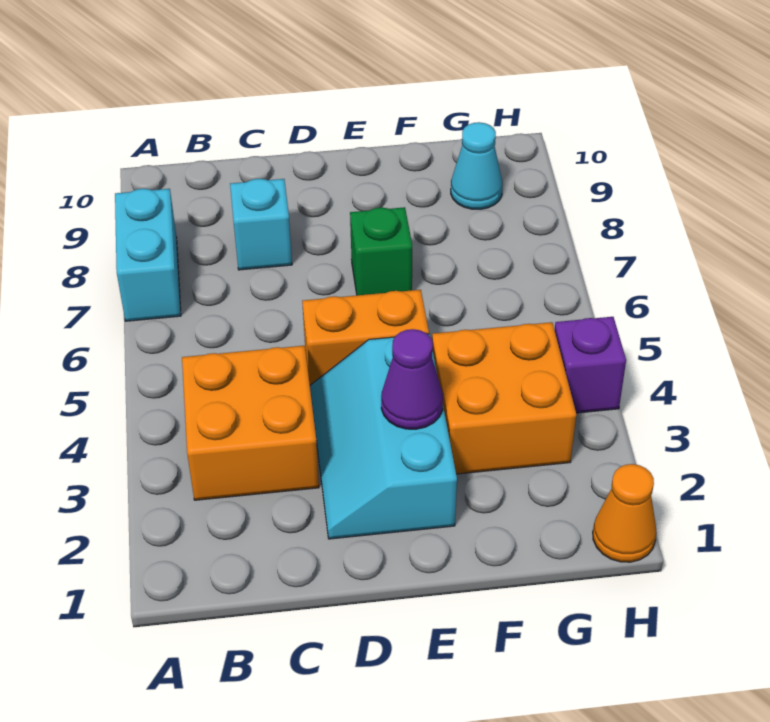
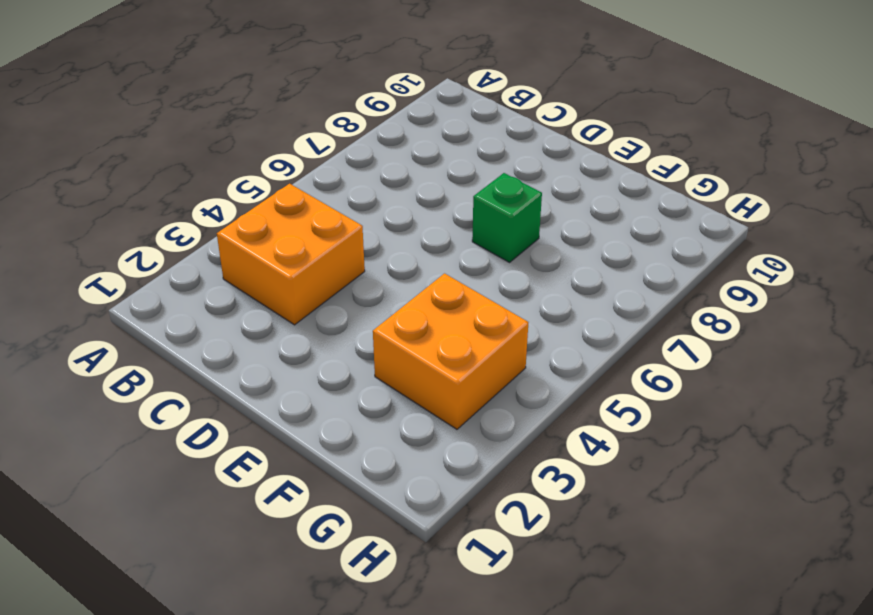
none -> cyan brick A7:A8 level 1
none -> cyan brick C8 level 1

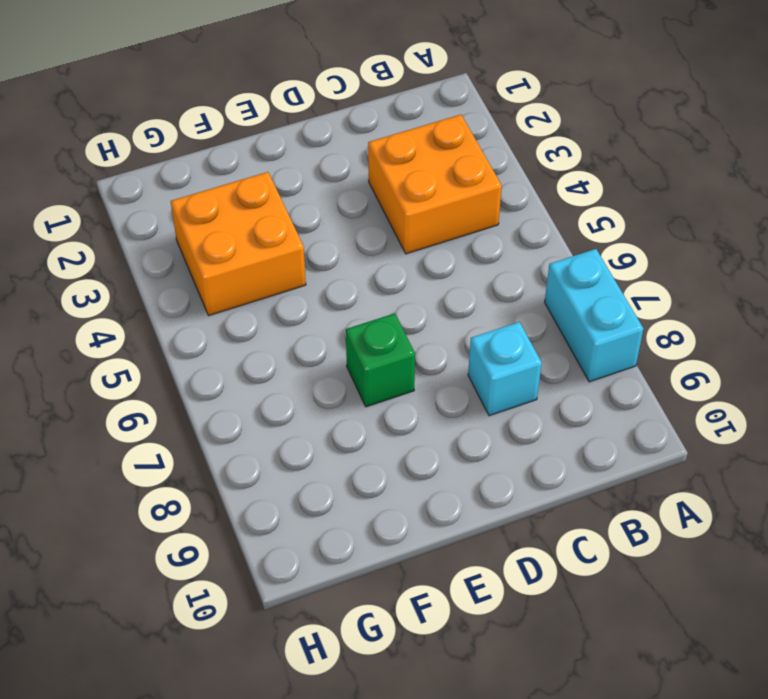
none -> cyan slope D2:E4 level 1 top E
none -> orange brick D5:E5 level 1

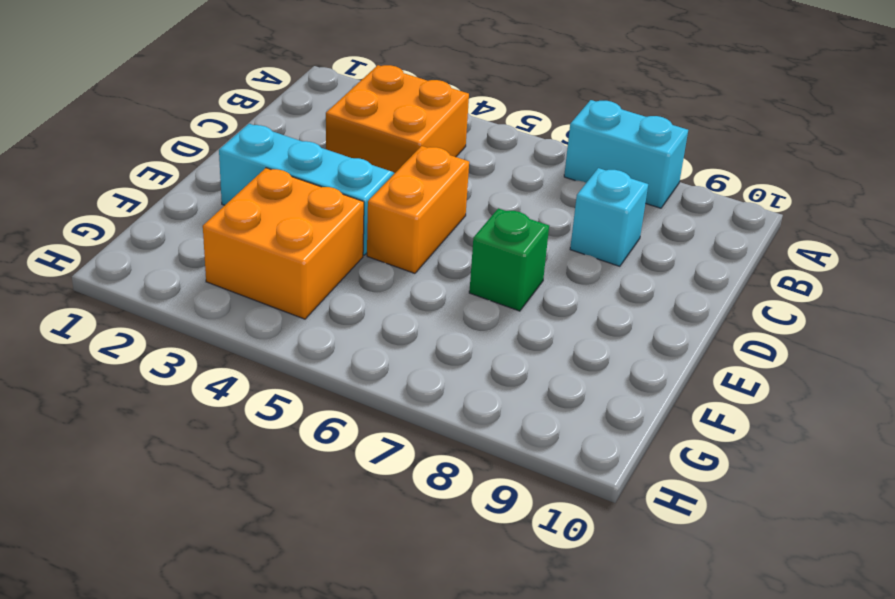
none -> cyan cone G9 level 1
none -> orange cone H1 level 1

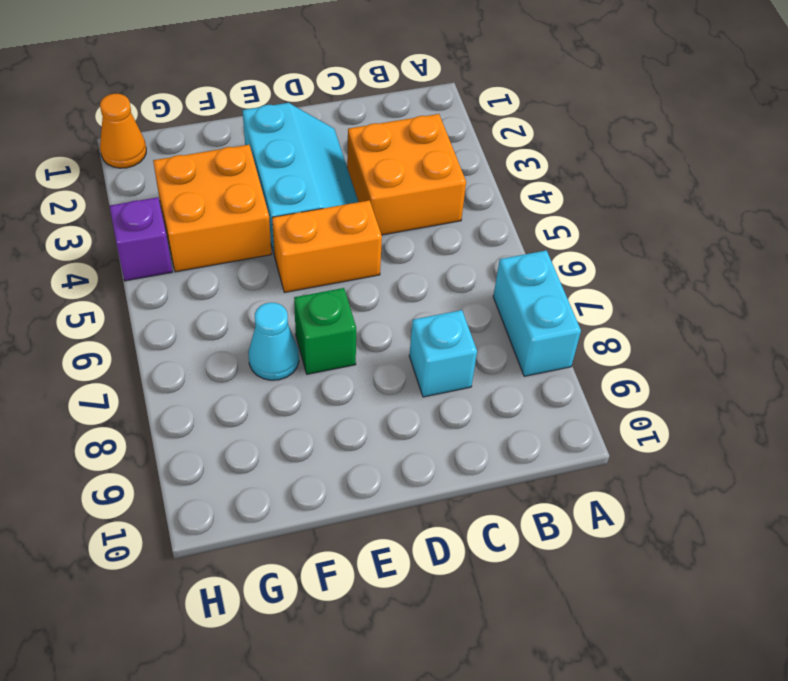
cyan cone F7 level 1 -> cyan cone G9 level 1
none -> purple cone E3 level 2

